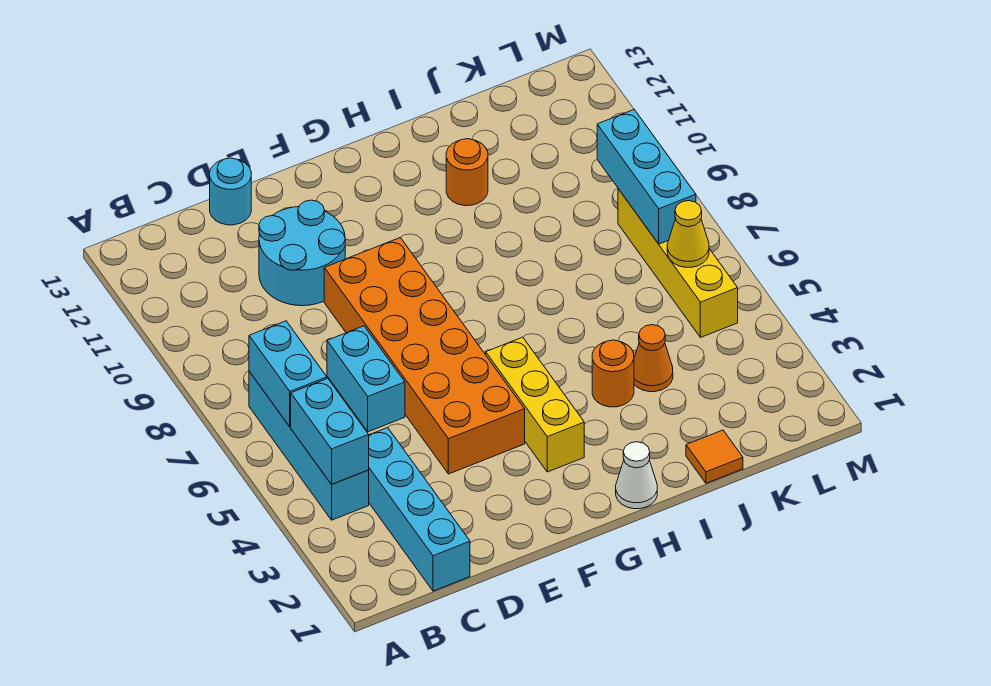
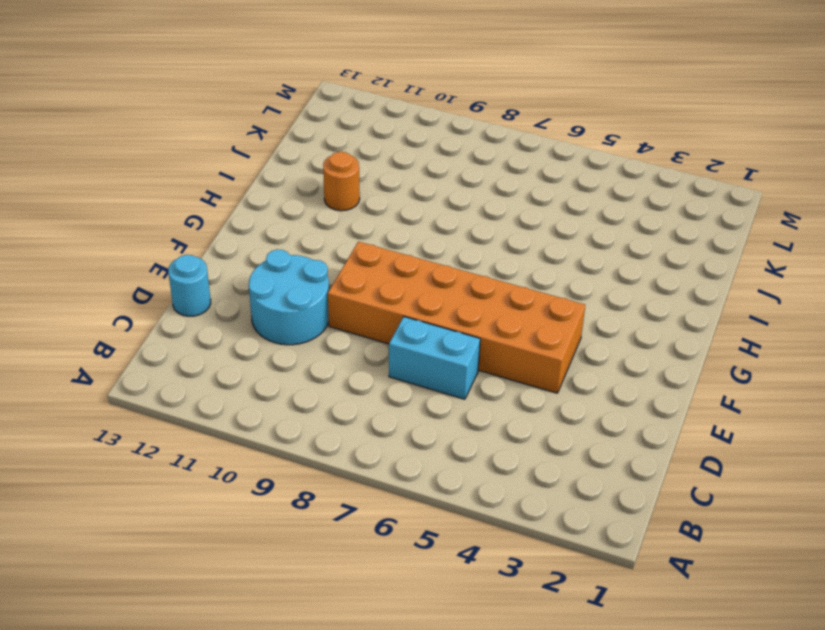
none -> cyan brick B4:B7 level 1
none -> cyan brick C1:C4 level 1
none -> yellow brick G3:G5 level 1

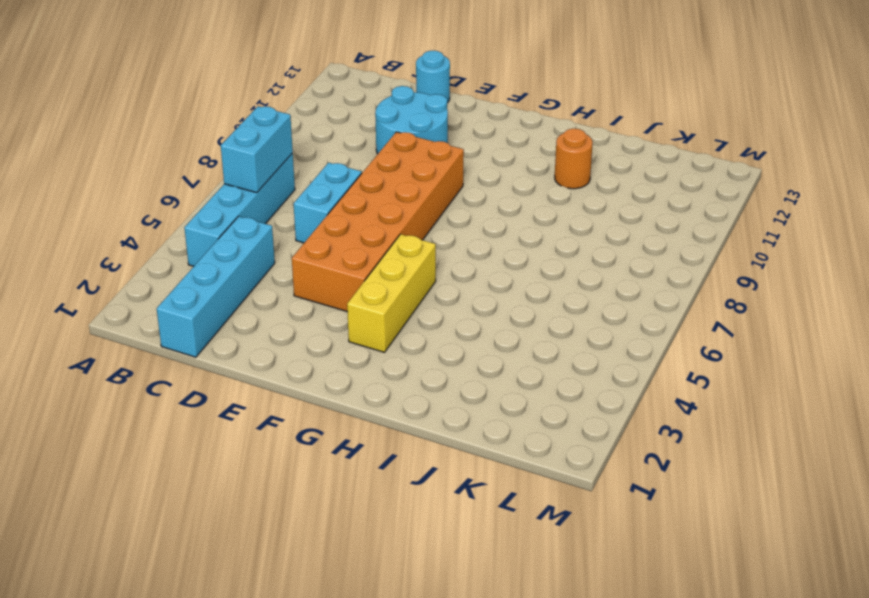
none -> white cone H1 level 1
none -> orange round brick I4 level 1
none -> orange tile J1 level 1

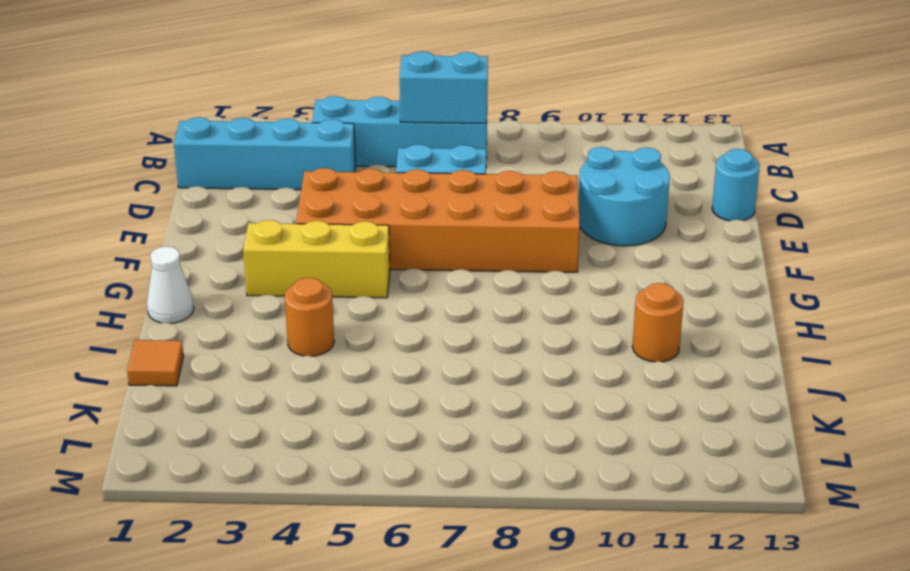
none -> orange cone J4 level 1
none -> yellow brick L5:L8 level 1
none -> cyan brick B4:B5 level 2

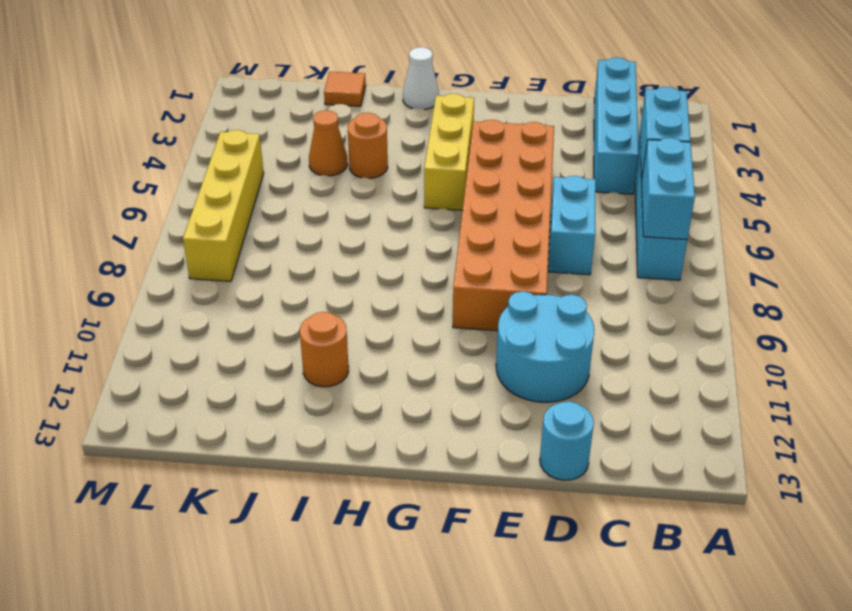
none -> yellow cone L6 level 2
none -> cyan brick L7:L9 level 2

